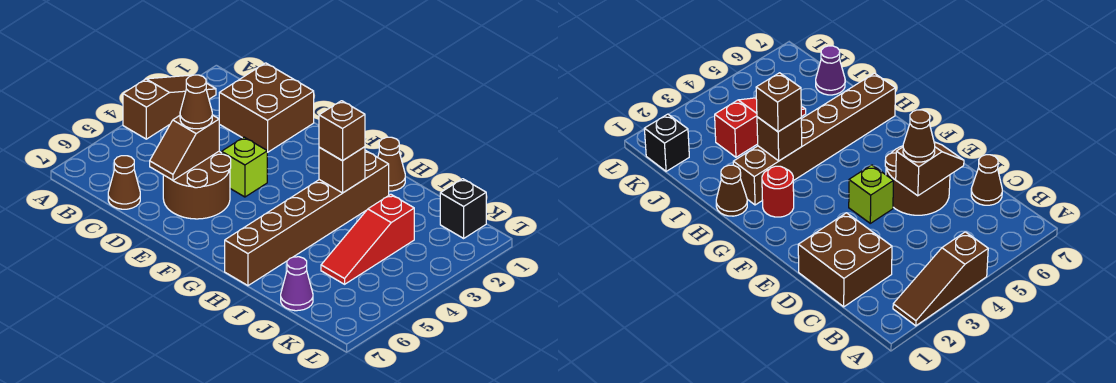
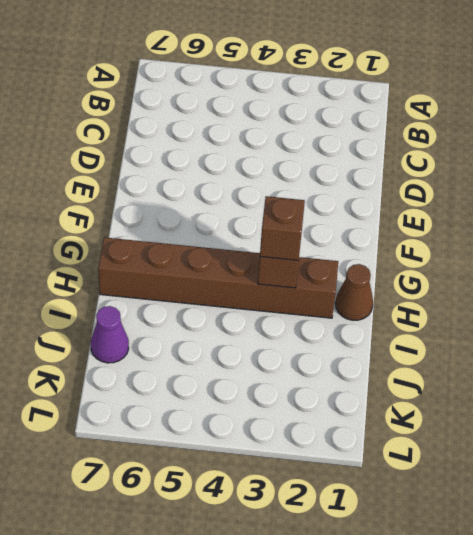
none -> brown slope A2:A4 level 1 top 4
none -> brown brick C1:D2 level 1
none -> brown cone C7 level 1

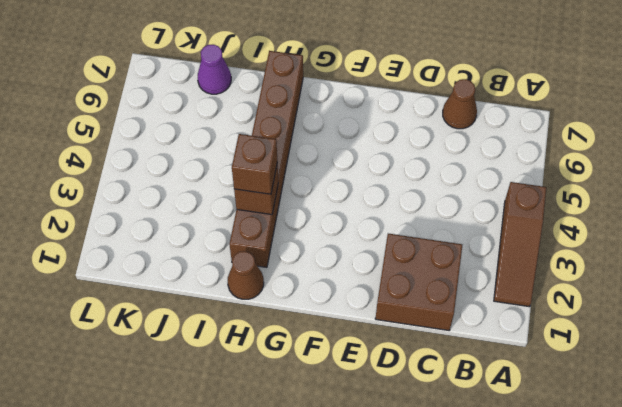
none -> brown round brick D5:E6 level 1
none -> lime brick E4 level 1
none -> red round brick G2 level 1

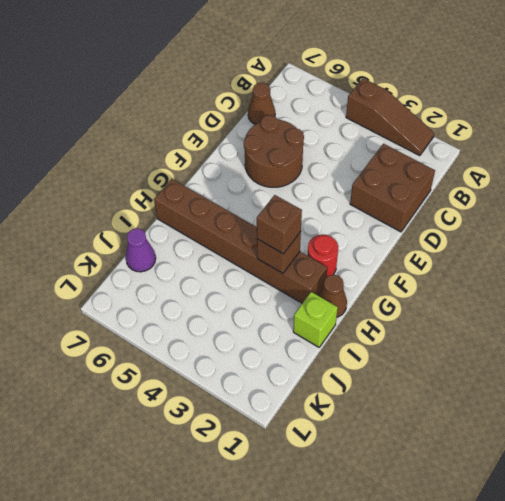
lime brick I1 level 1 -> lime brick E4 level 1
none -> red slope J3:J5 level 1 top 3
none -> black brick K1 level 1
none -> brown slope D5:D6 level 2 top 5

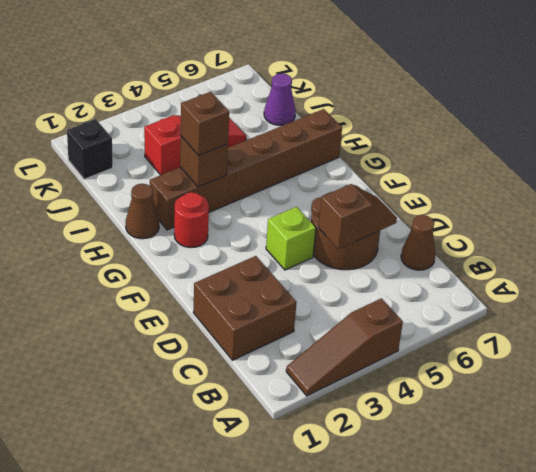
none -> brown cone D5 level 3

